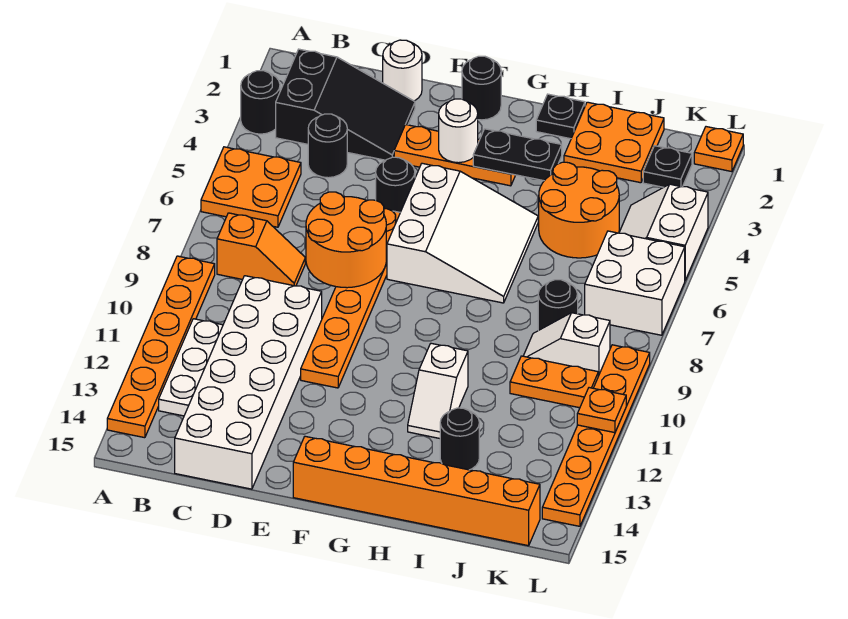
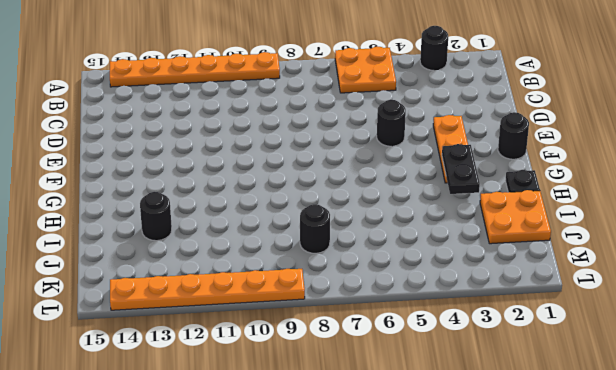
none -> black slope B2:D3 level 1 top B
none -> orange slope B8:C8 level 1 top B
none -> white plate B11:B13 level 1
none -> black round brick C4 level 1

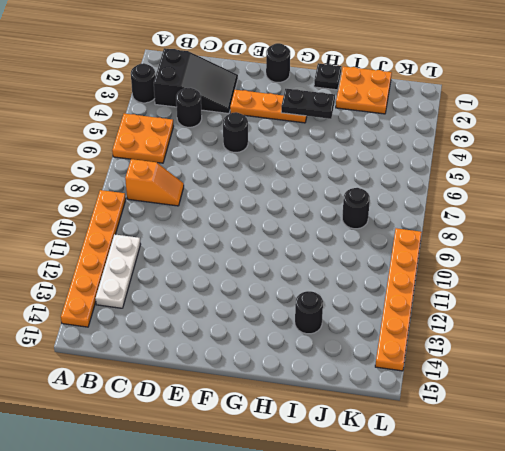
none -> white brick C10:D15 level 1
none -> white round brick D1 level 1
none -> orange plate E6:E11 level 1
none -> white slope F5:H7 level 1 top F

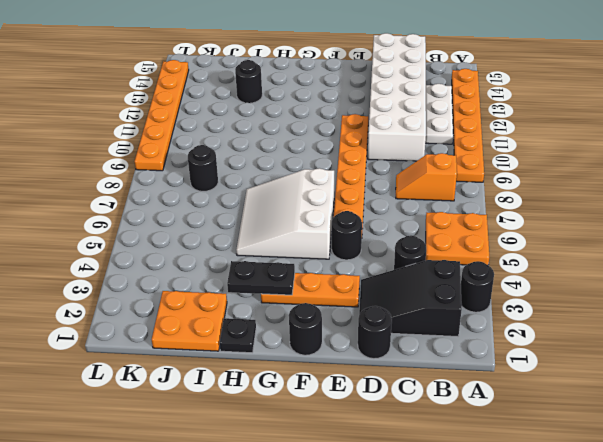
black round brick D1 level 1 -> white round brick D1 level 1
none -> orange brick F15:K15 level 1
none -> white slope H11:H12 level 1 top 11
none -> orange round brick I4:J5 level 1
none -> white slope J9:K9 level 1 top K

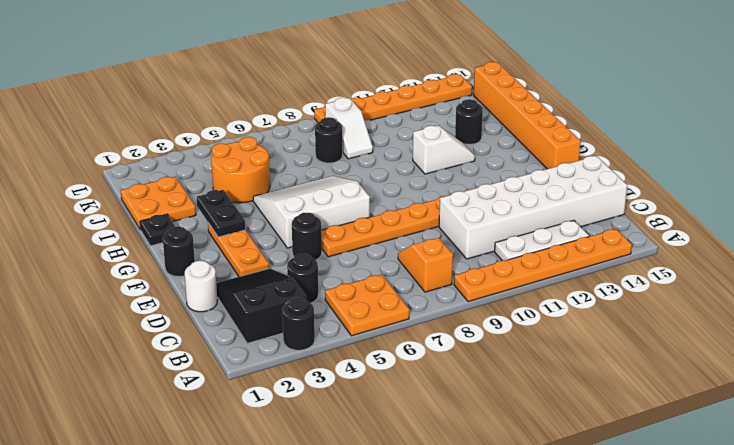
none -> orange plate J10:K10 level 1
none -> black plate K2 level 1
none -> white slope K4:L5 level 1 top L
none -> white brick K6:L7 level 1

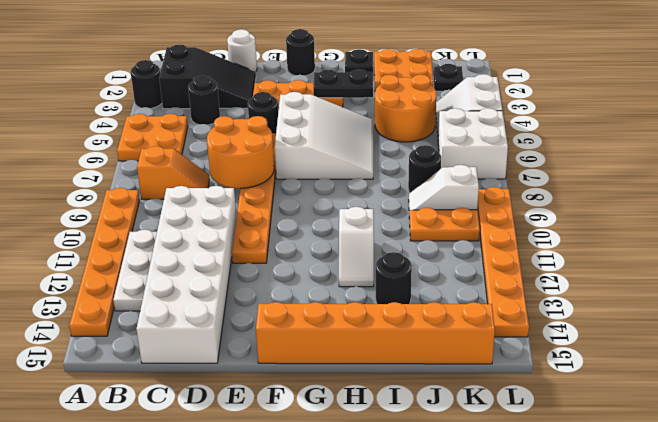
none -> orange plate L1 level 1
none -> white round brick F3 level 2
none -> orange plate L11 level 2

